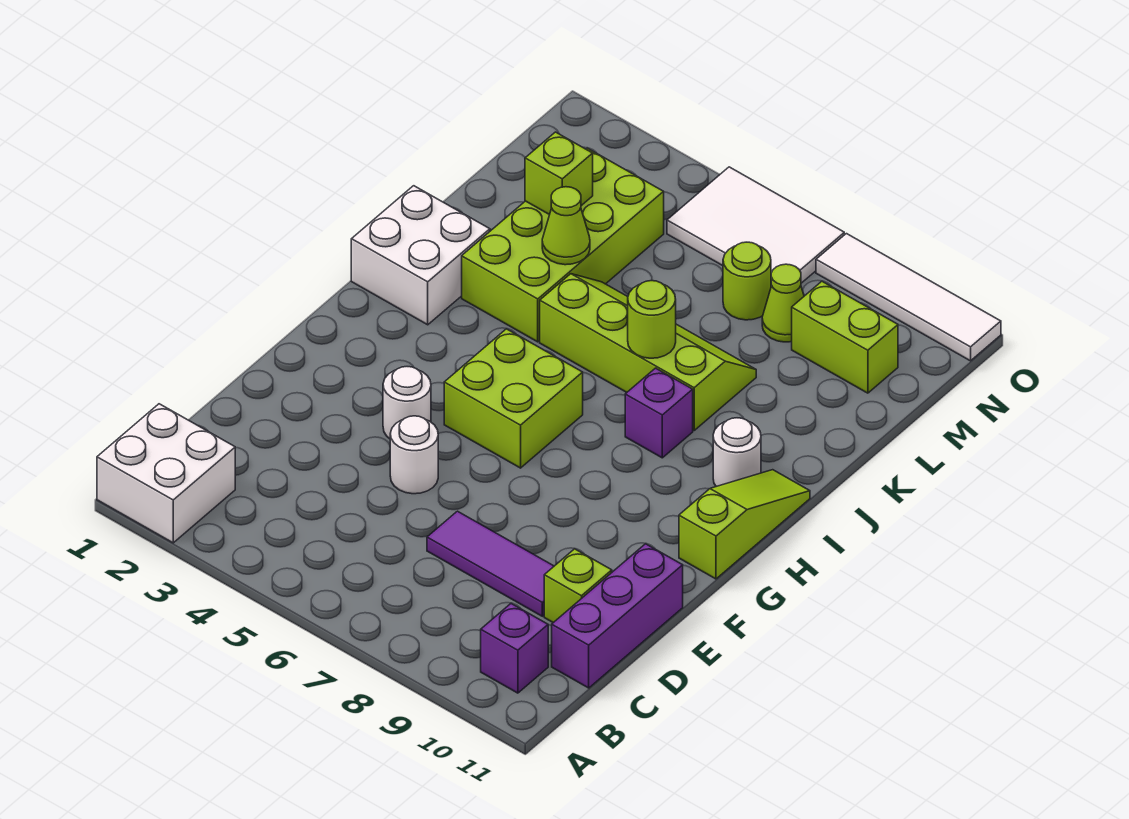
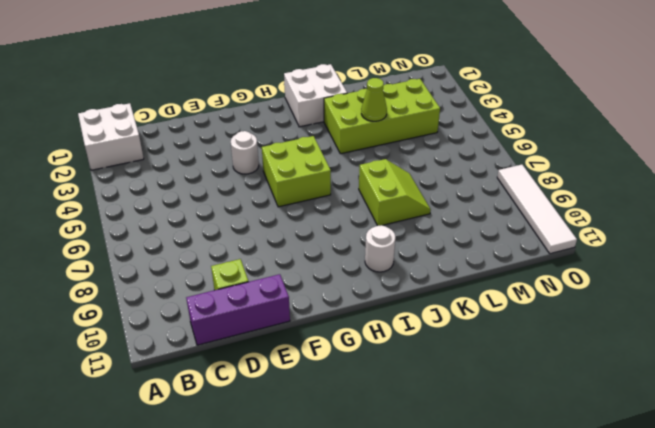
lime slope J7:K8 level 1 top J -> lime slope J5:K8 level 1 top J
none -> purple brick B10 level 1
none -> purple tile D7:D9 level 1
none -> white round brick E5 level 1

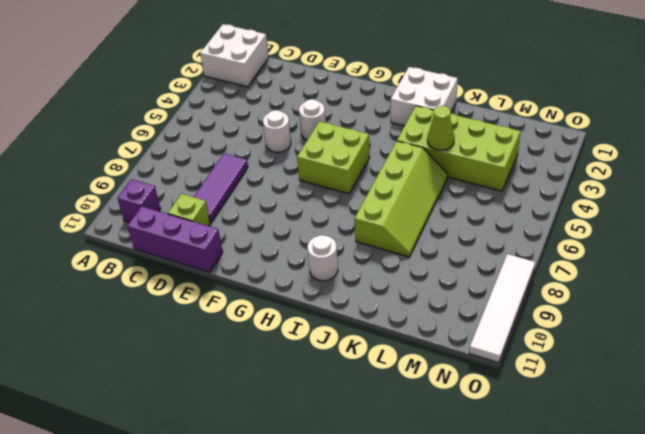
none -> lime slope G11:I11 level 1 top G
none -> purple brick I8 level 1
none -> lime round brick M7 level 1

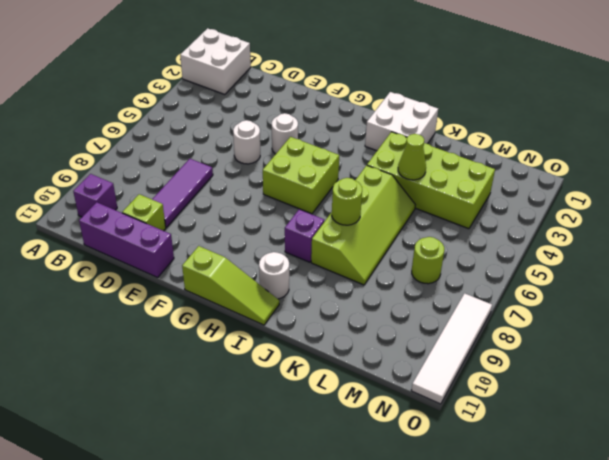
none -> lime cone M8 level 1
none -> lime brick M9:M10 level 1
none -> white tile N5:O7 level 1

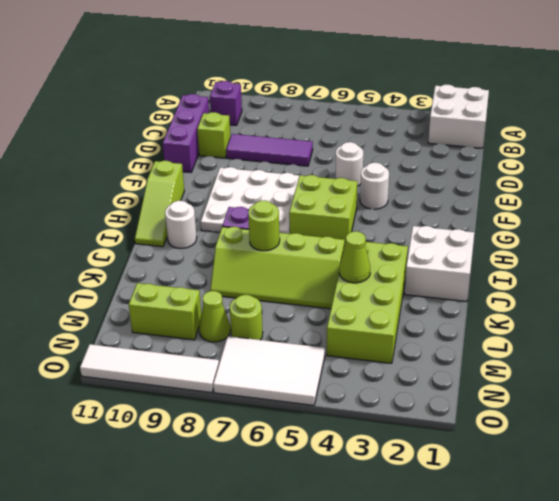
white plate F7:H9 level 1 -> none
none -> lime brick L3 level 2

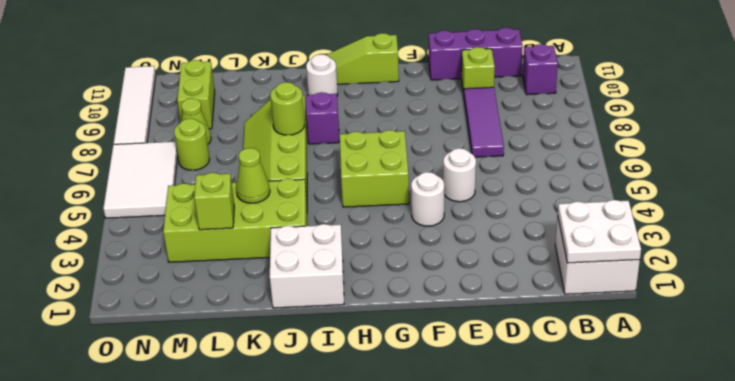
white plate A1:B2 level 2 -> none

